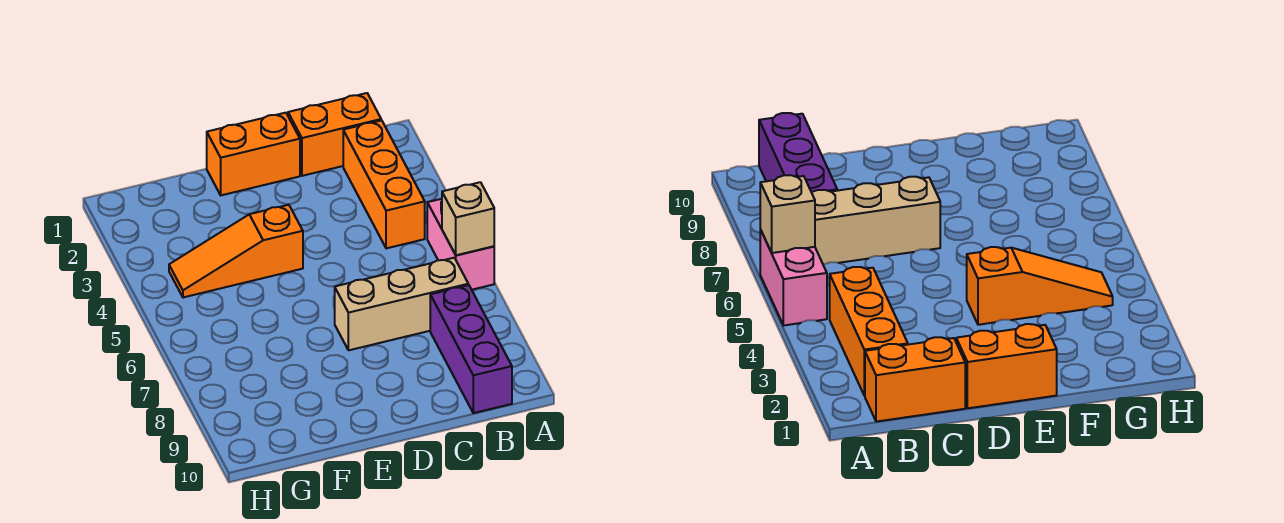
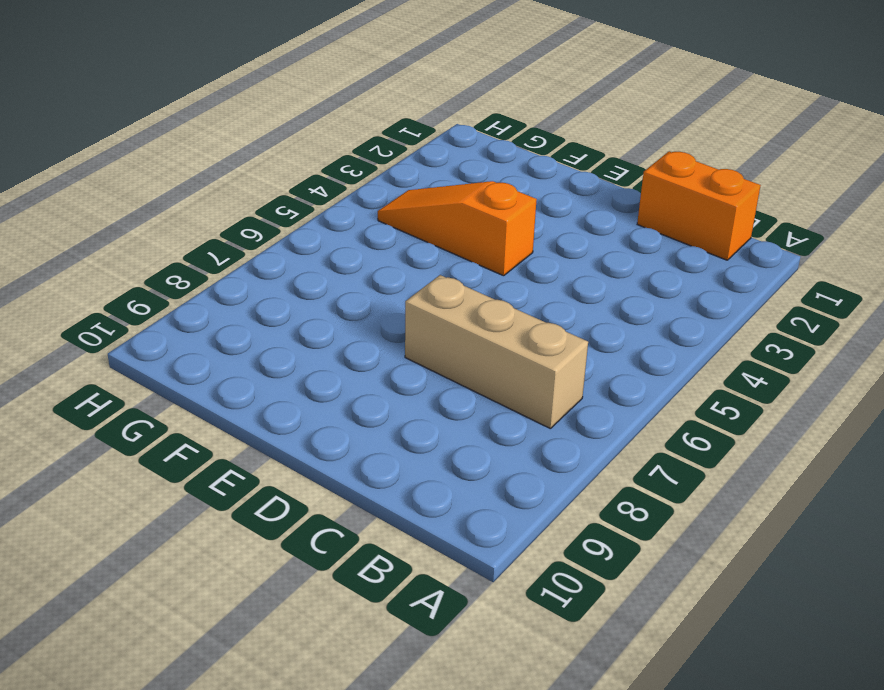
none -> pink brick A5:A6 level 1
none -> orange brick B2:B4 level 1

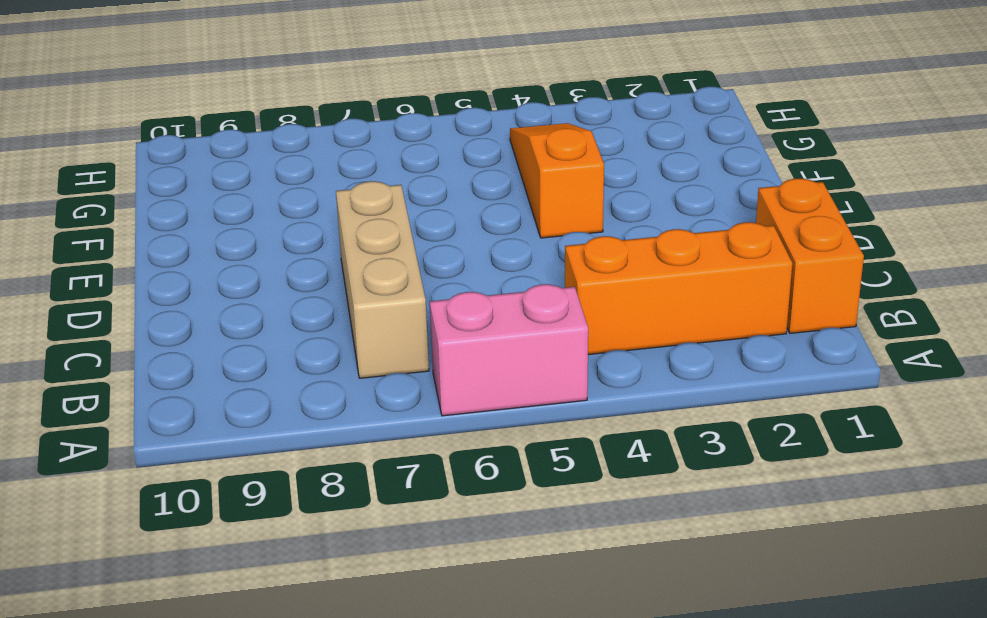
none -> purple brick B8:B10 level 1
none -> orange brick D1:E1 level 1

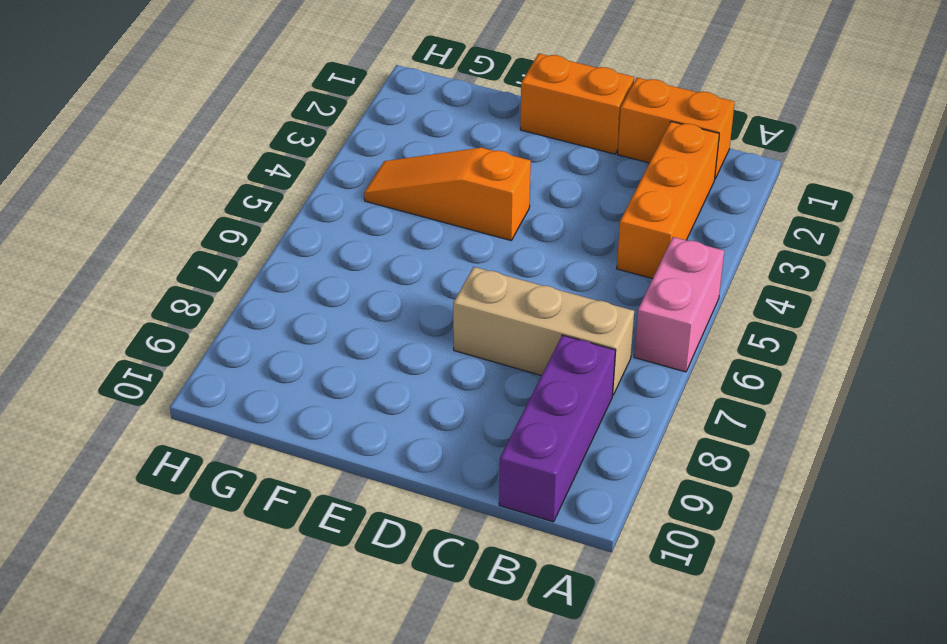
none -> tan brick A6 level 2

